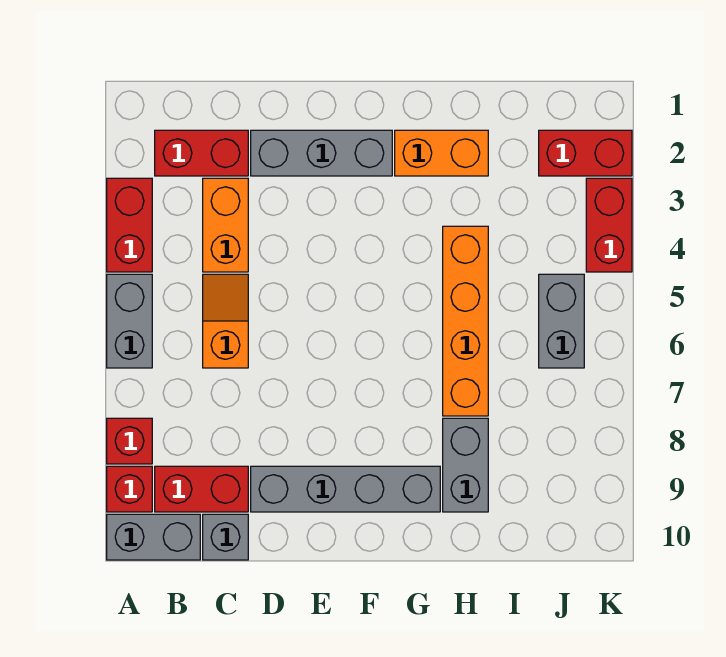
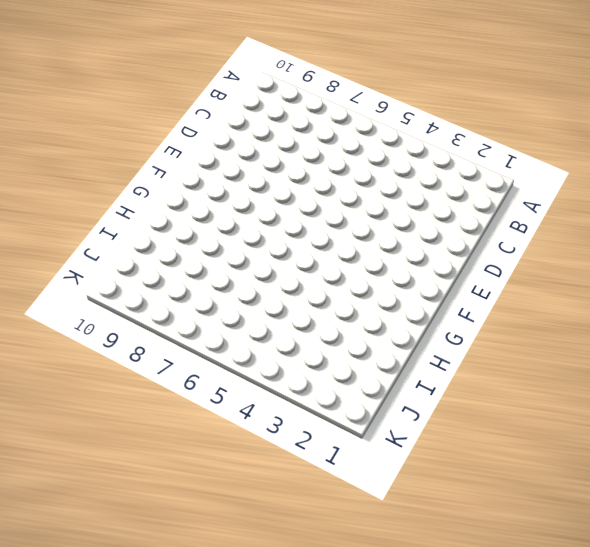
none -> red brick A3:A4 level 1
none -> grey brick A5:A6 level 1
none -> red brick A8 level 1

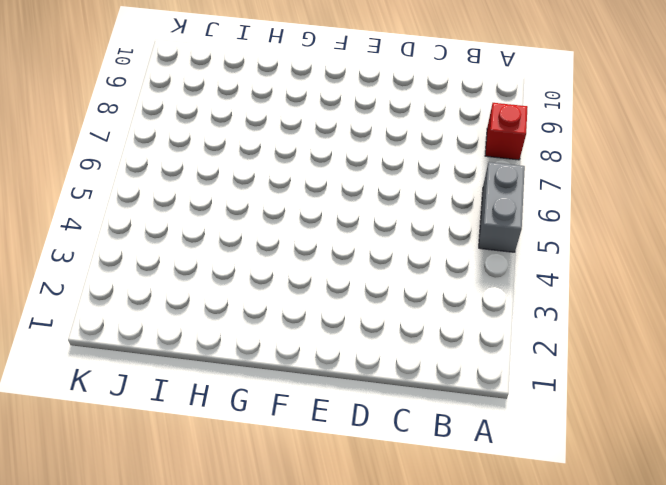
none -> red brick A3:A4 level 1
none -> red brick A9 level 1
none -> grey brick A10:B10 level 1

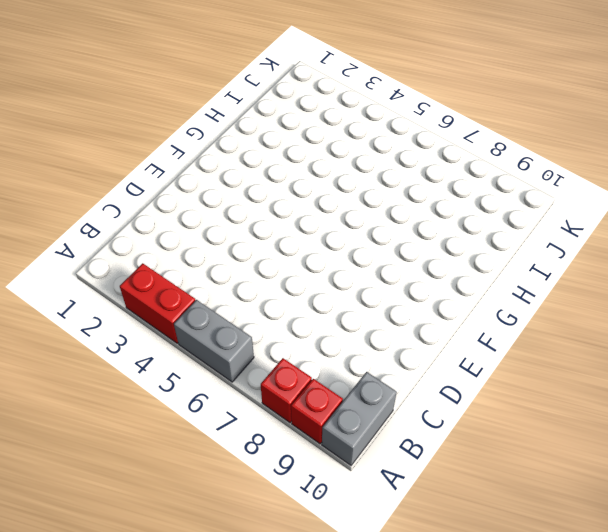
none -> red brick B2:C2 level 1
none -> red brick B9:C9 level 1
none -> orange brick C3:C4 level 1

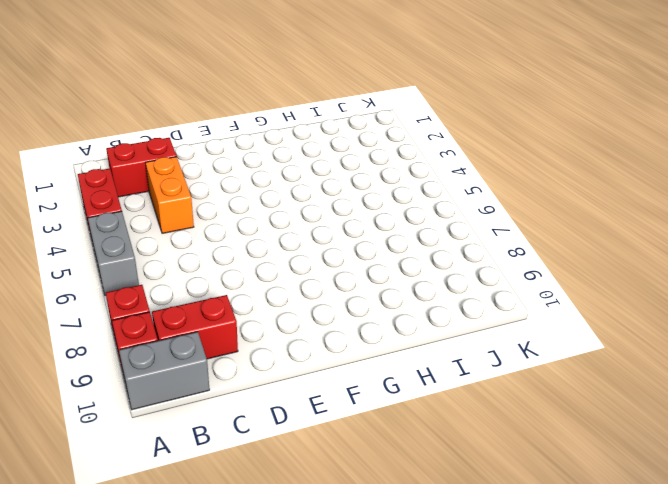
none -> orange slope C5:C6 level 1 top 6
none -> grey brick C10 level 1
none -> grey brick D2:F2 level 1

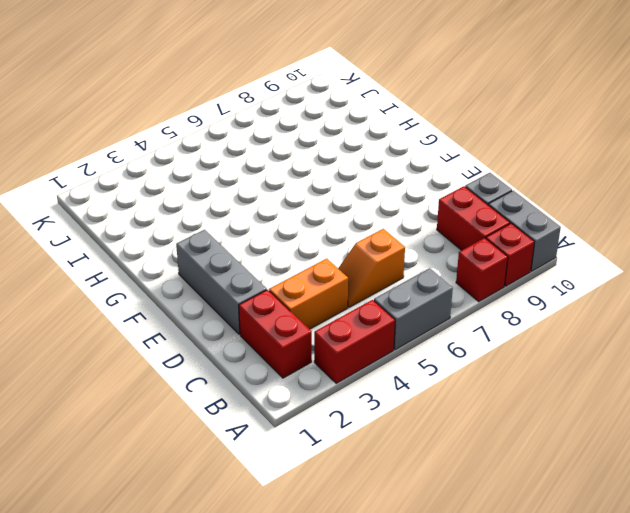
none -> grey brick D9:G9 level 1
none -> orange brick G2:H2 level 1
none -> orange brick H4:H7 level 1

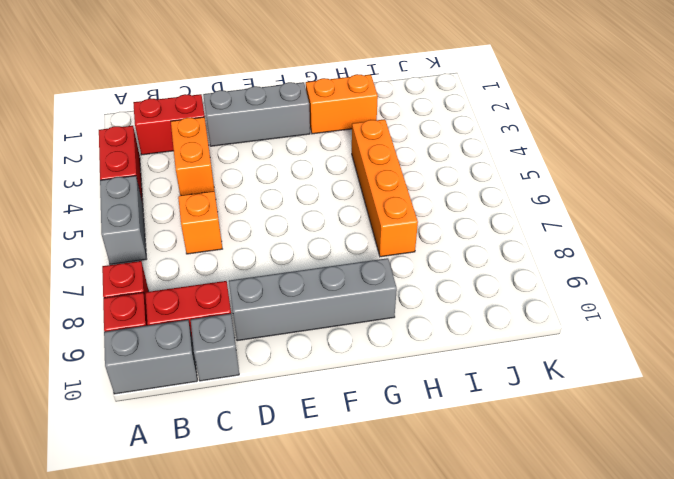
none -> grey brick H8:H9 level 1
none -> red brick J2:K2 level 1
none -> grey brick J5:J6 level 1

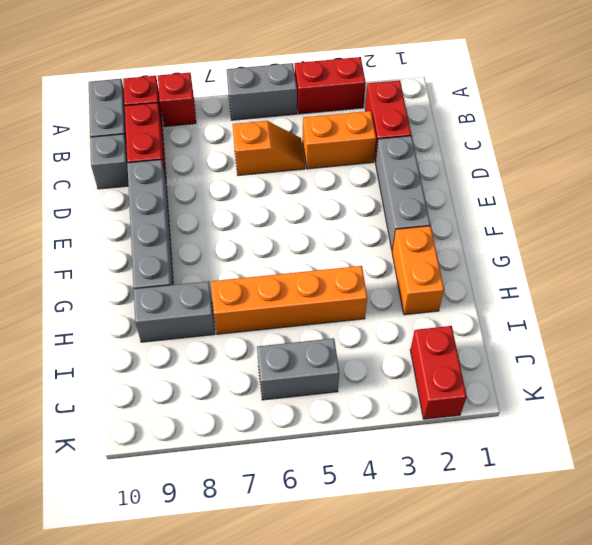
none -> red brick K3:K4 level 1

